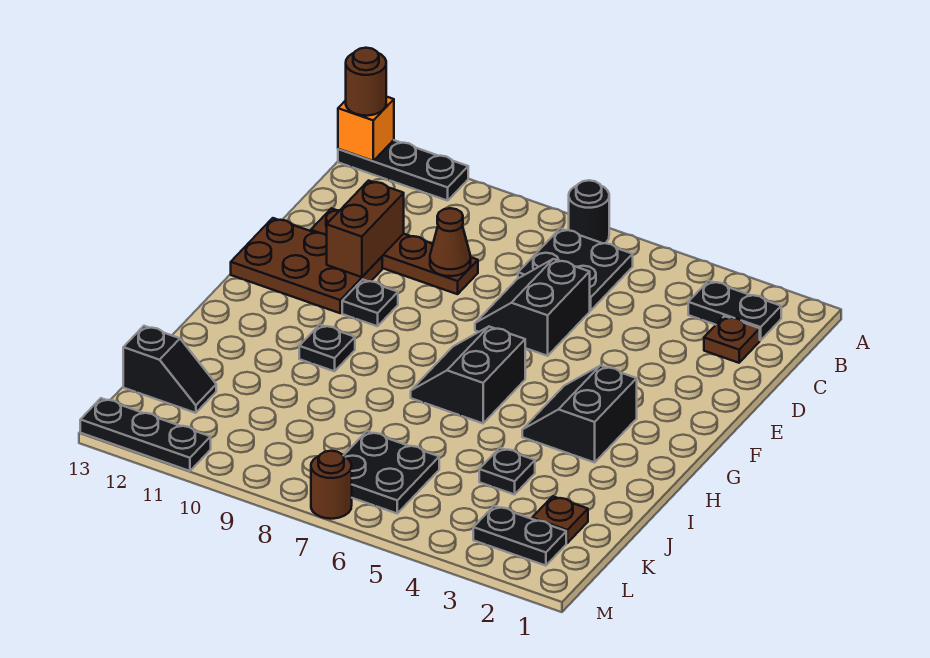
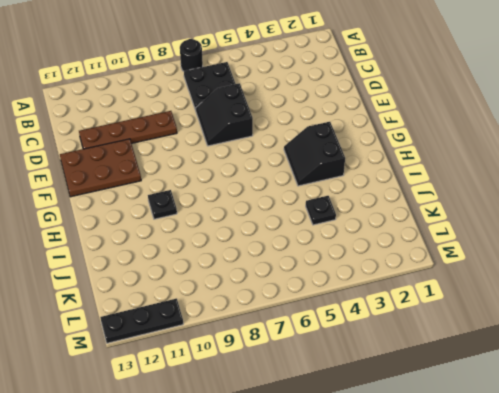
none -> black plate A11:A13 level 1
none -> black plate B2:B3 level 1
none -> brown plate C2 level 1

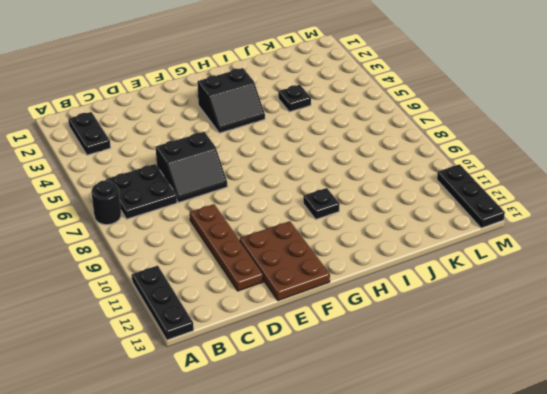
none -> brown plate C2 level 1
none -> black plate F10 level 1
none -> black slope G6:H7 level 1 top 6

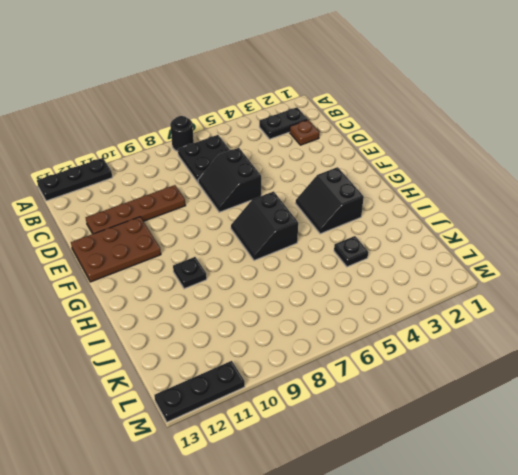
none -> black plate F10 level 1
none -> brown plate K2 level 1
none -> black plate K6:L7 level 1

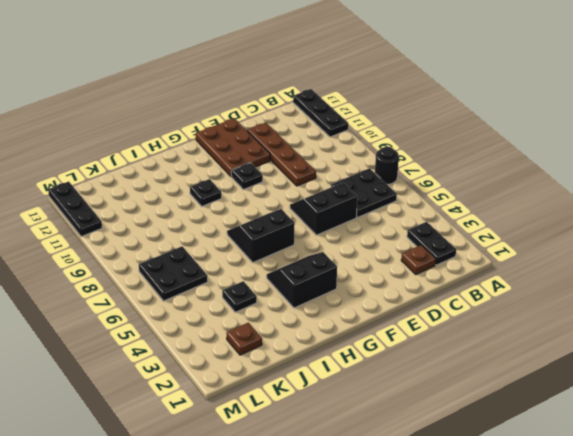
none -> black slope K12:K13 level 1 top 13
none -> black plate L2:L3 level 1
none -> brown round brick M7 level 1

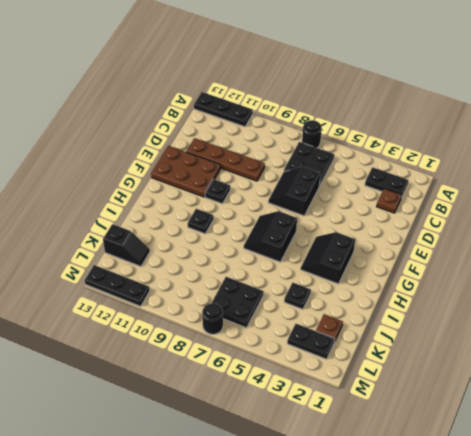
black round brick M7 level 1 -> brown round brick M7 level 1
none -> orange brick A13 level 2
none -> brown cone D9 level 2
none -> brown brick D11:E11 level 2

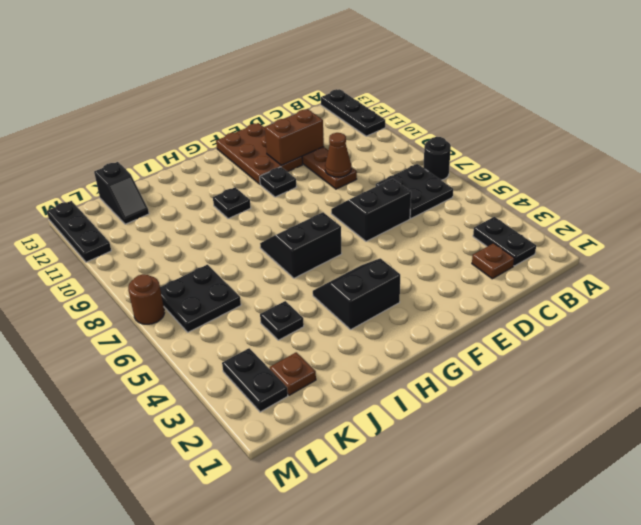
none -> orange brick A13 level 2
none -> brown round brick A13 level 3

